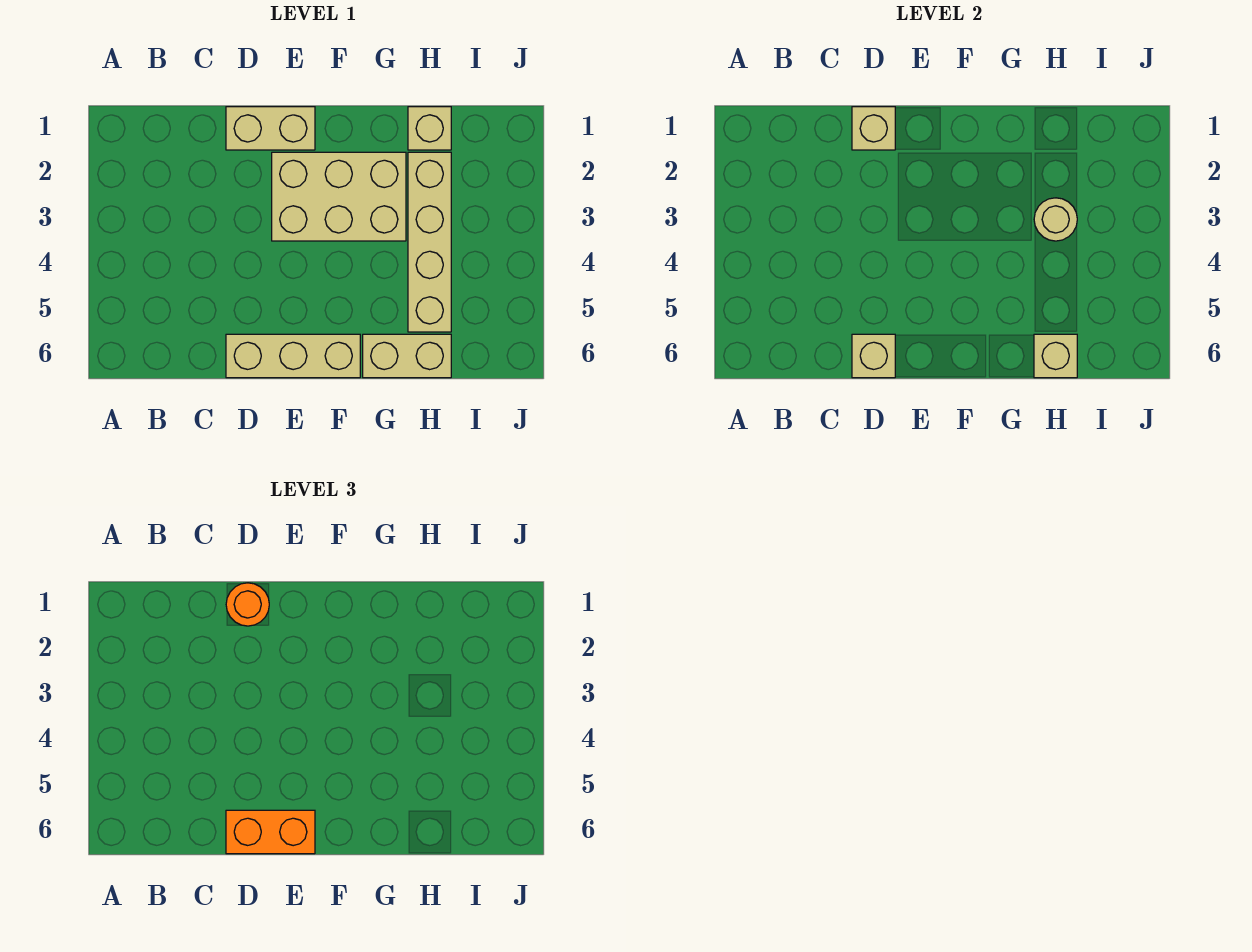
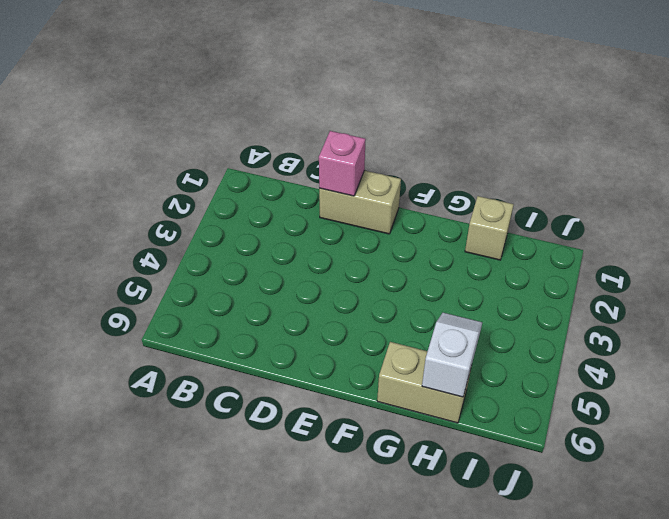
pink brick D1 level 2 -> tan brick D1 level 2
white slope H5:H6 level 2 top 6 -> tan brick H6 level 2
none -> tan brick D6:F6 level 1
none -> tan brick E2:G3 level 1
none -> tan brick H2:H5 level 1

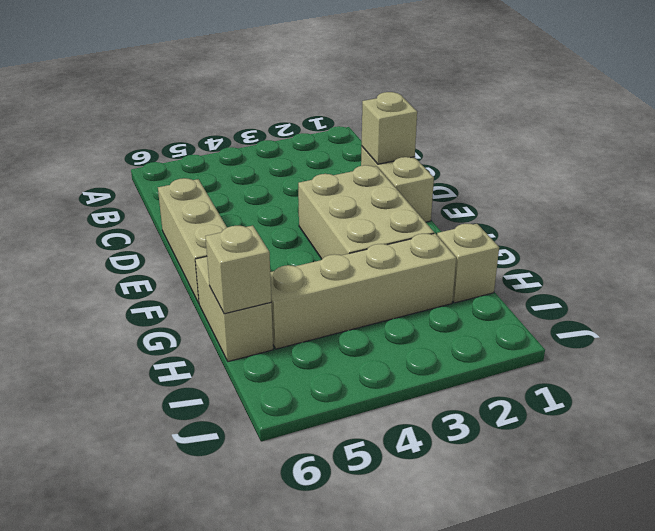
none -> tan brick D6 level 2
none -> tan round brick H3 level 2
none -> orange round brick D1 level 3

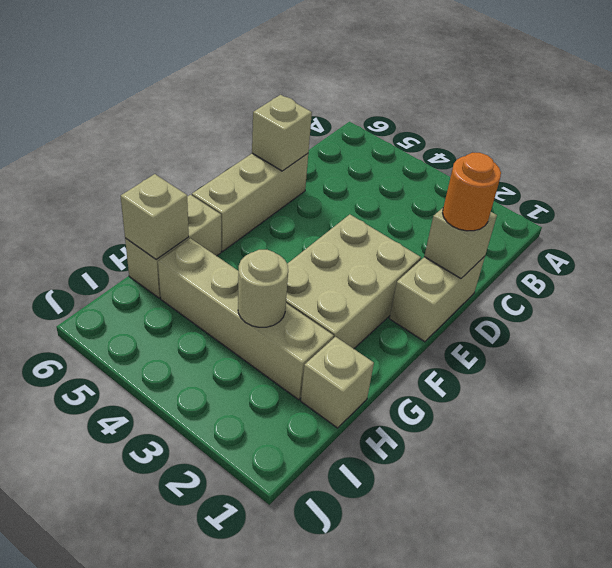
none -> orange brick D6:E6 level 3

